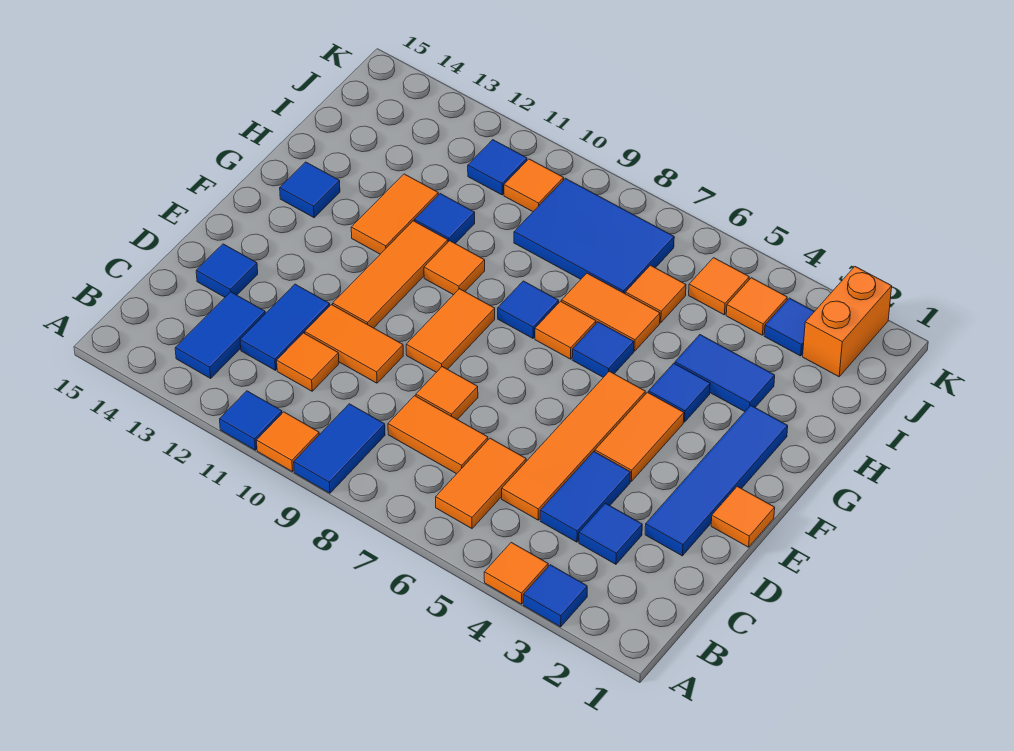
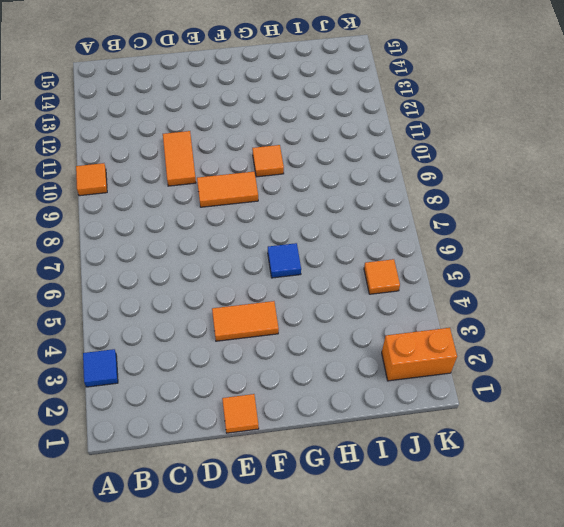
none -> orange tile A4 level 1
none -> blue tile A9:B9 level 1
none -> blue tile A11 level 1
none -> orange tile B6:C6 level 1

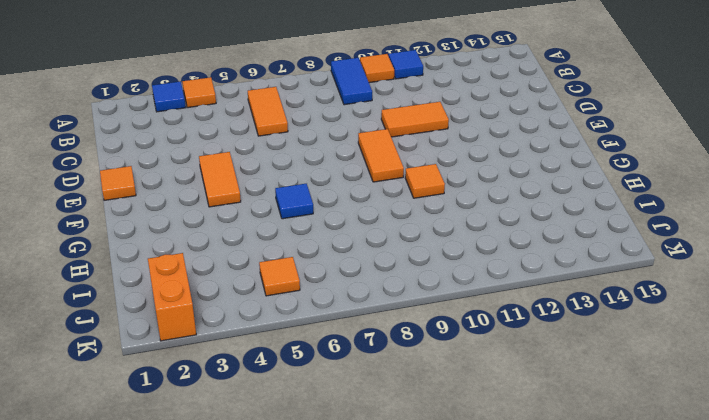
none -> blue tile B13:C13 level 1
none -> blue tile C3 level 1
none -> blue tile C4:D4 level 1
none -> orange tile C5:F5 level 1

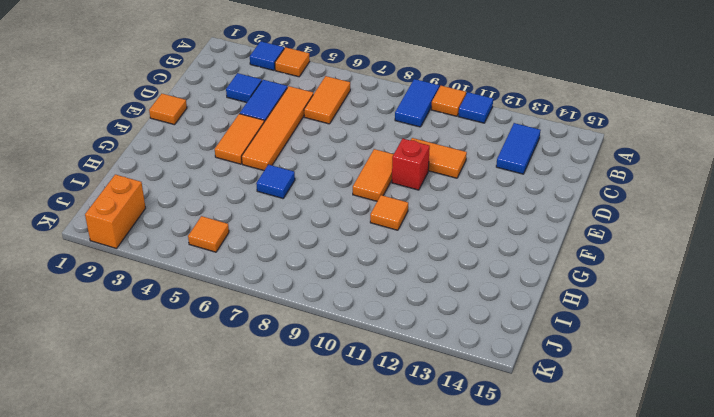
red brick E10 level 1 -> none
none -> orange tile C7:C8 level 1
none -> orange tile C11 level 1
none -> blue tile C12:D12 level 1
none -> blue tile D2:G2 level 1

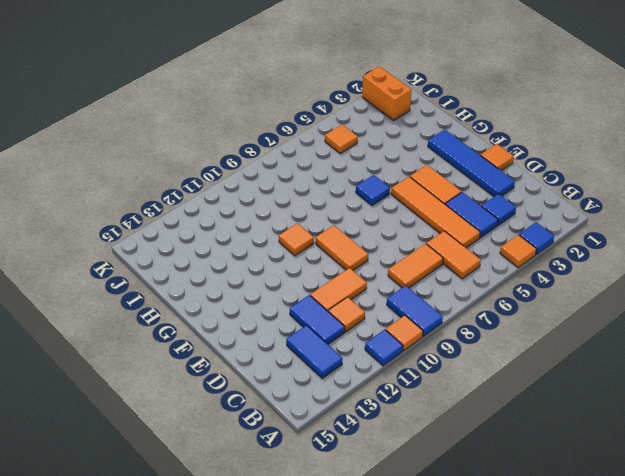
none -> orange tile D8 level 1
none -> blue tile D14 level 1
none -> orange tile E11:G11 level 1
none -> blue tile G4 level 1

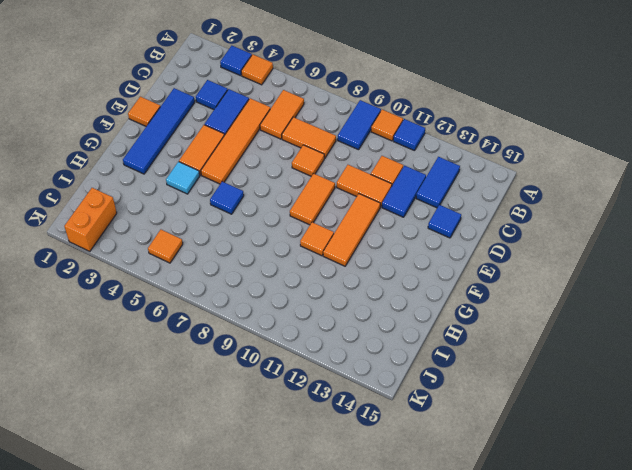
cyan tile G4 level 1 -> blue tile G4 level 1
none -> orange tile G7 level 1
none -> blue tile G8 level 1
none -> orange tile G12:H12 level 1
none -> blue tile G14 level 1

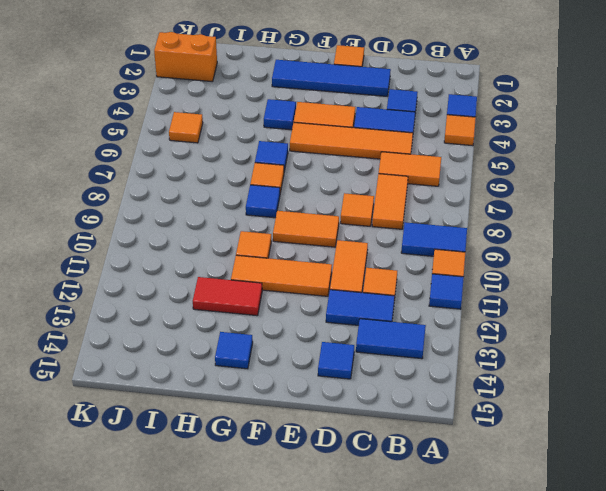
red tile G12:H12 level 1 -> orange tile G12:H12 level 1
none -> blue tile H3:H4 level 1
none -> orange tile H6:H7 level 1
none -> blue tile H11 level 1
none -> orange tile I6 level 1

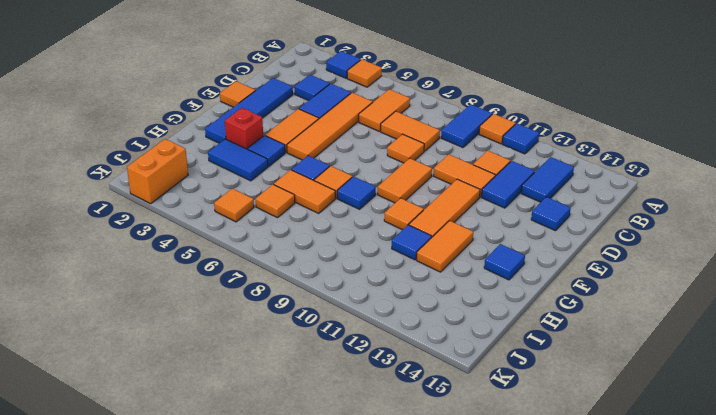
red brick G3 level 1 -> none
none -> blue tile I7:J9 level 1
none -> blue tile J3 level 1
none -> orange tile J4 level 1
none -> orange tile J10 level 1

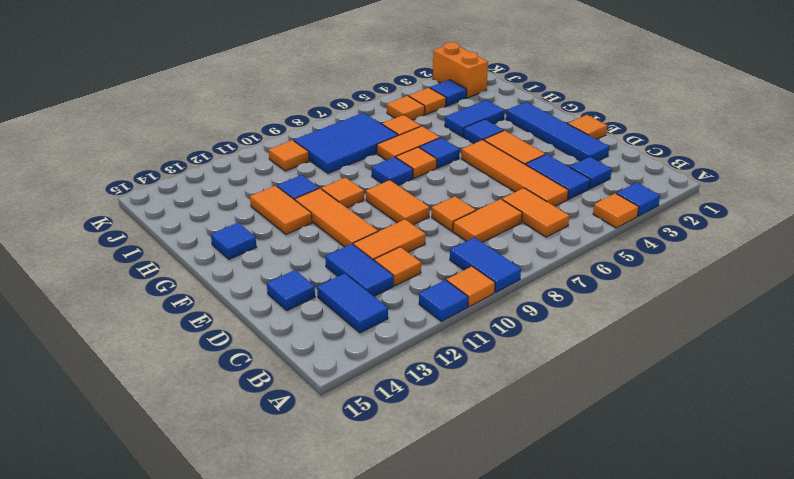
none -> blue tile J11 level 1

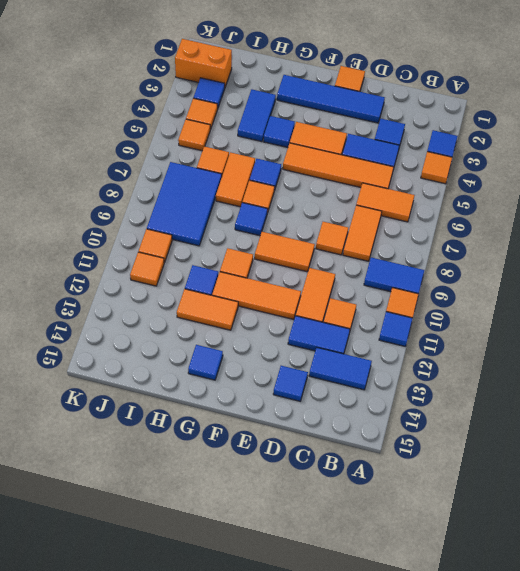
orange tile J11 level 1 -> blue tile J11 level 1

